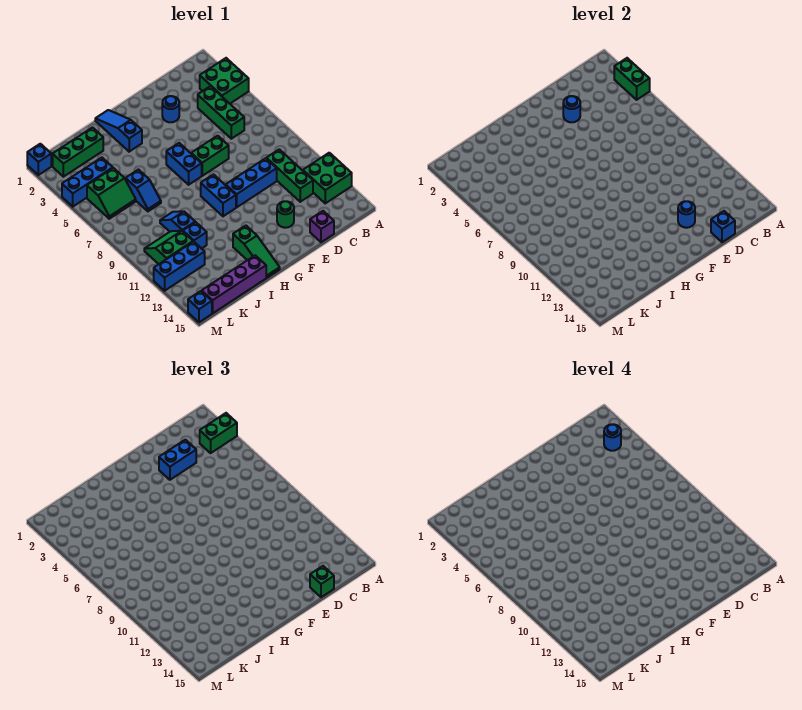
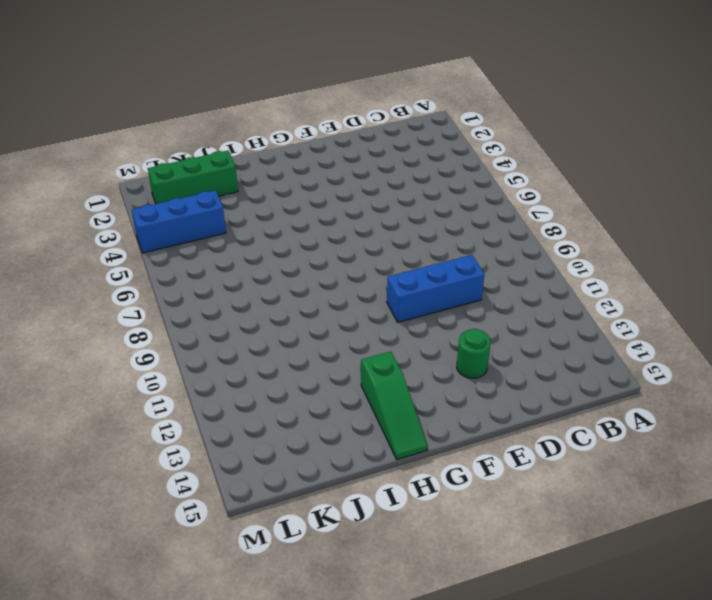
none -> green brick A3:B4 level 1
none -> green brick A12:B13 level 1
none -> green brick C4:C6 level 1
none -> green brick C10:C12 level 1

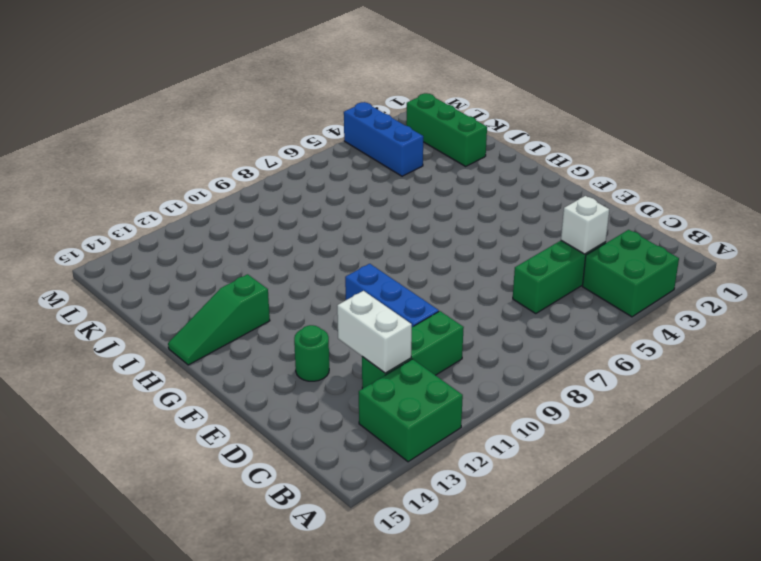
white brick C4 level 2 -> none
white brick C12:D12 level 2 -> none
none -> purple brick D15 level 1
none -> blue round brick E3 level 1
none -> green brick E7:F7 level 1
none -> blue brick G6:G7 level 1

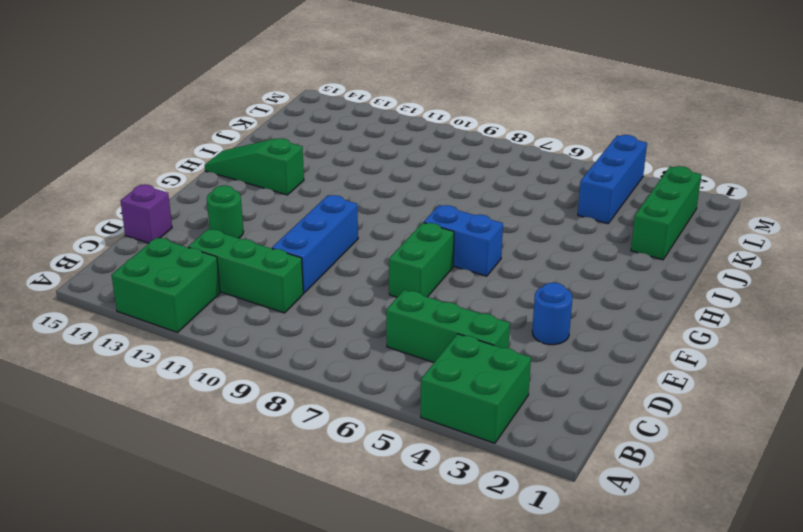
none -> blue brick G9:G10 level 1
none -> blue slope H1:H3 level 1 top 3
none -> purple brick I15:L15 level 1
none -> blue slope J6:J7 level 1 top 6

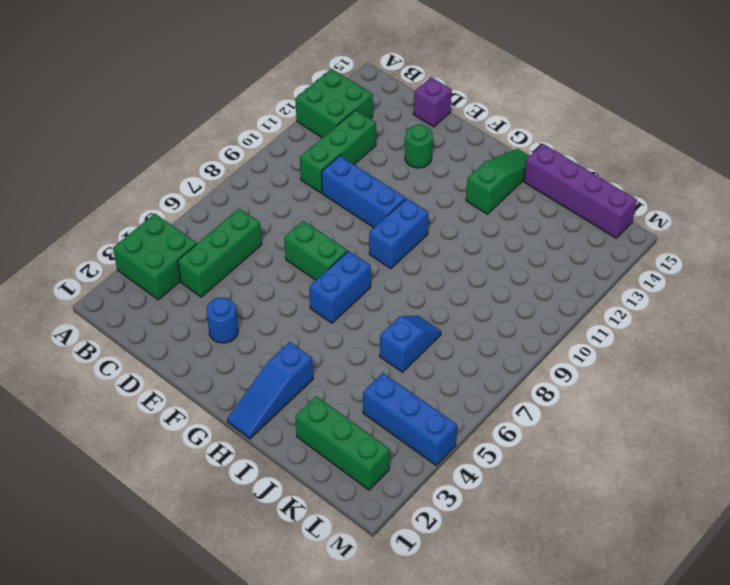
none -> blue slope J9:J10 level 1 top 10
none -> blue brick J11 level 1
none -> green slope K5:L6 level 1 top 5
none -> green slope K10:L11 level 1 top 11

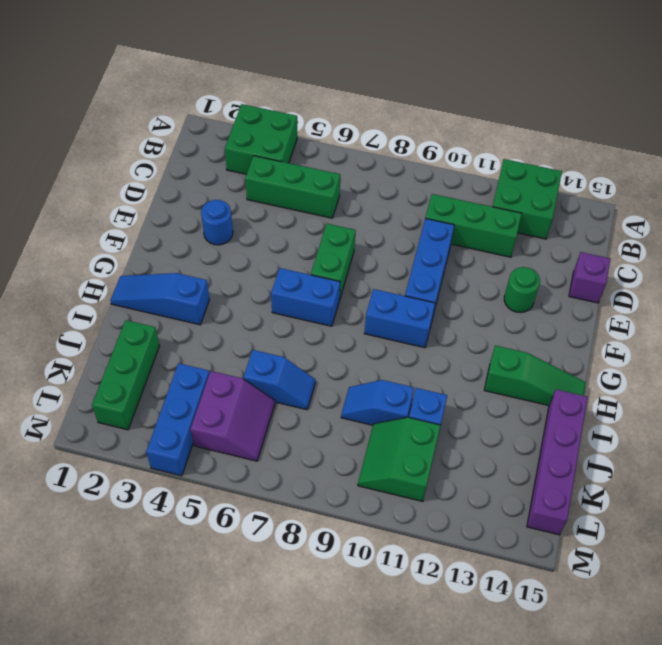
purple slope K5:L6 level 1 top 5 -> green slope K5:L6 level 1 top 5
none -> blue brick K12:M12 level 1
none -> blue brick M1 level 1
none -> blue brick M15 level 1
none -> green brick A3:A4 level 2

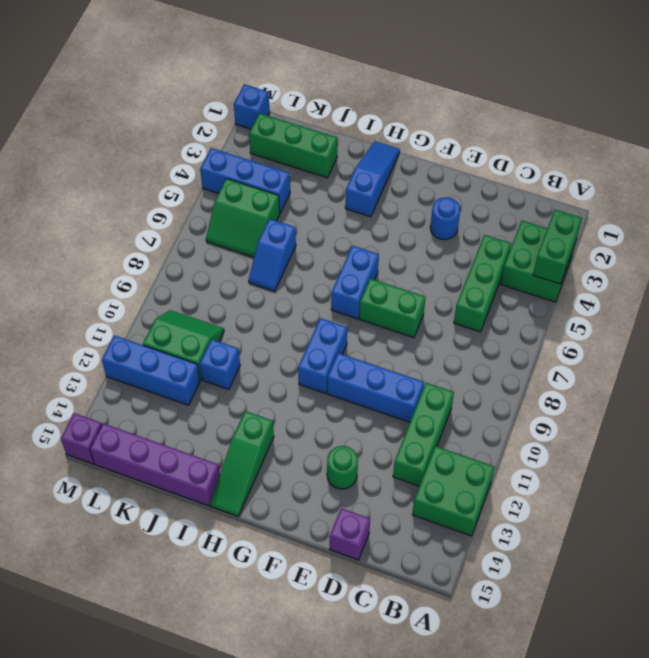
purple brick M15 level 1 -> blue brick M15 level 1
none -> blue slope J9:J10 level 1 top 10
none -> blue brick D15 level 2
none -> blue round brick E3 level 2
none -> blue round brick E13 level 2

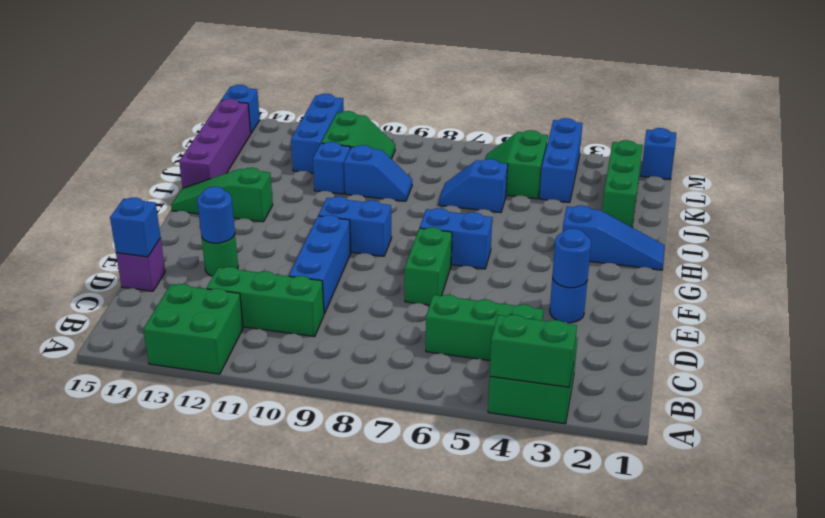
none -> green brick A3:B3 level 3
none -> blue brick D3:E3 level 3
none -> green brick D15 level 3
none -> blue round brick B3 level 4

